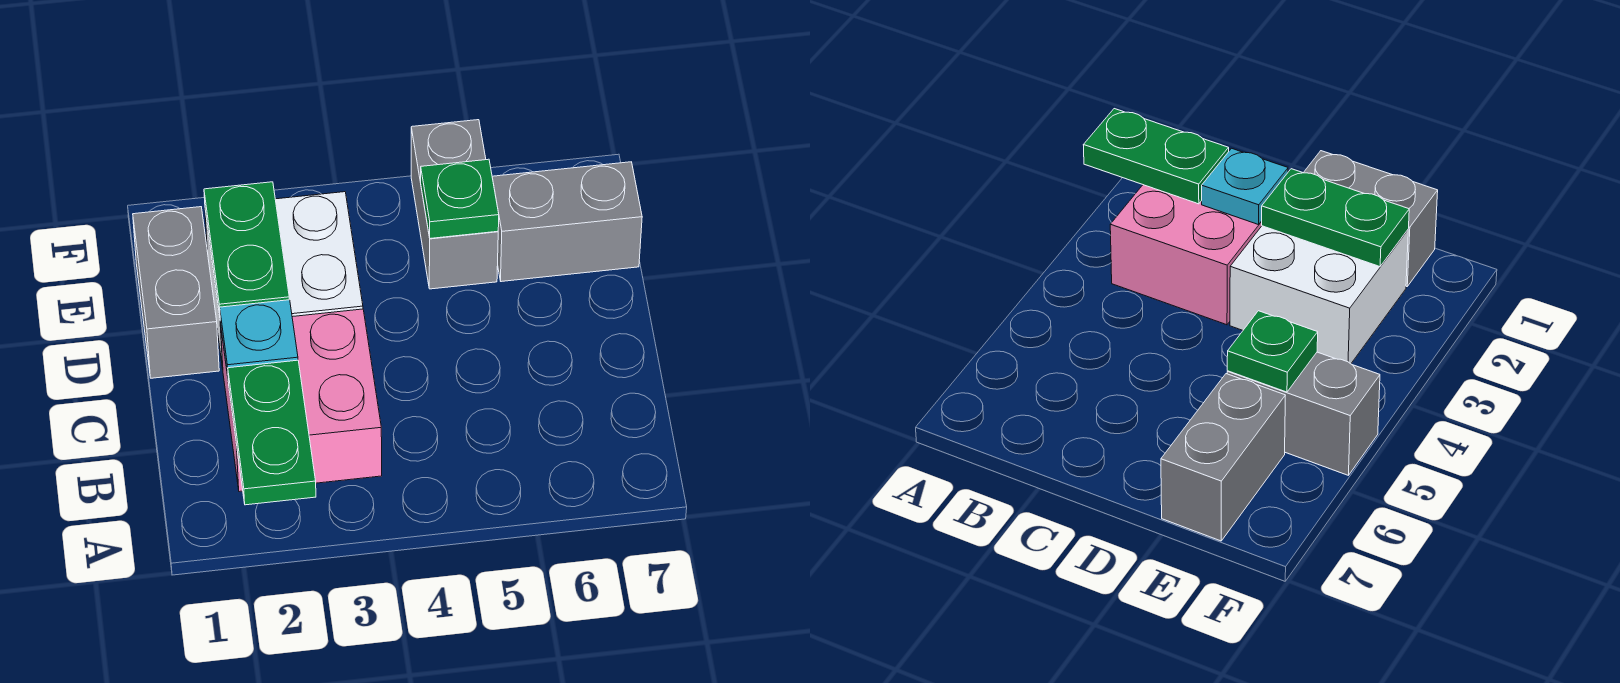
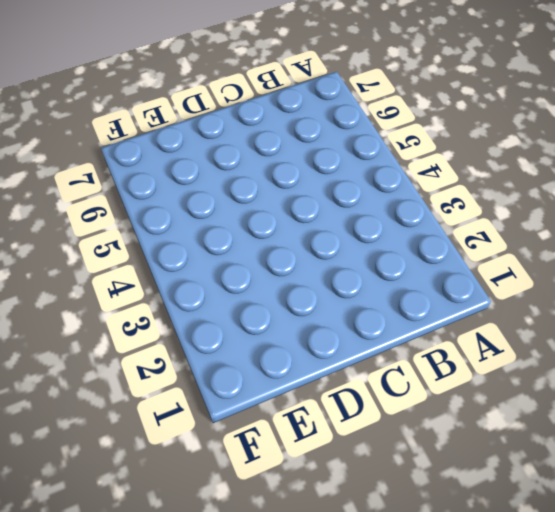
none -> pink brick B2:C3 level 1
none -> grey brick D1:E1 level 1

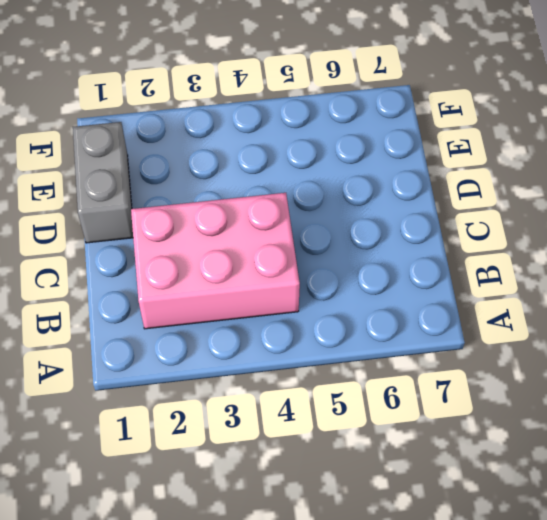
pink brick B2:C4 level 1 -> pink brick B2:C3 level 1
none -> white brick D2:E3 level 1
none -> grey brick E5:F5 level 1

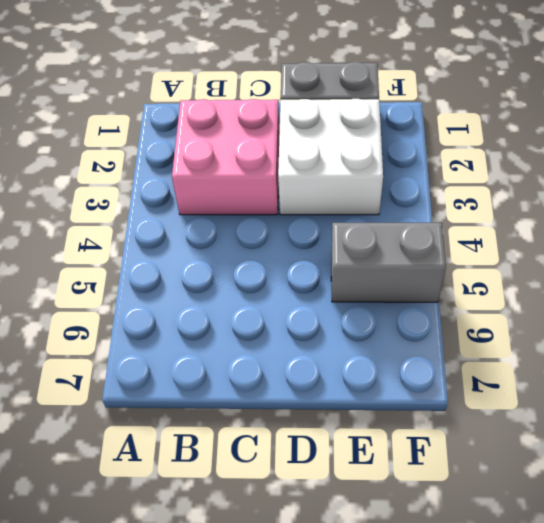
none -> grey brick E6:E7 level 1
none -> green plate A2:B2 level 2

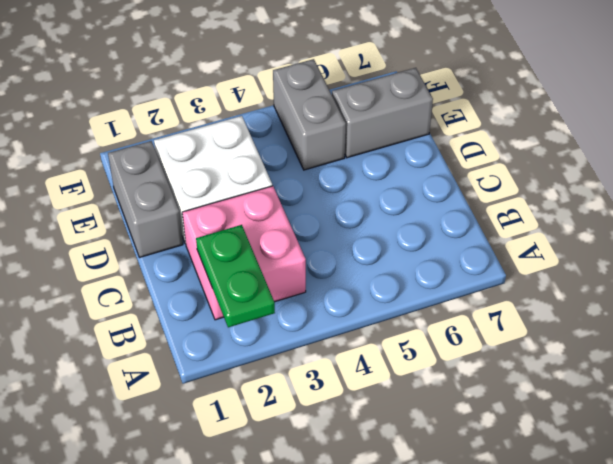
none -> cyan plate C2 level 2
none -> green plate D2:E2 level 2

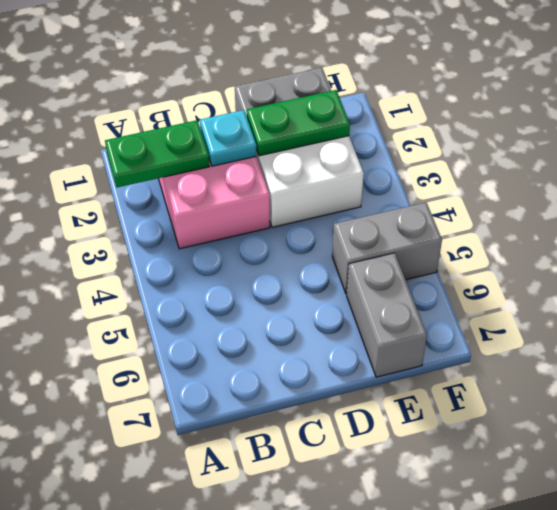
none -> green plate E5 level 2

